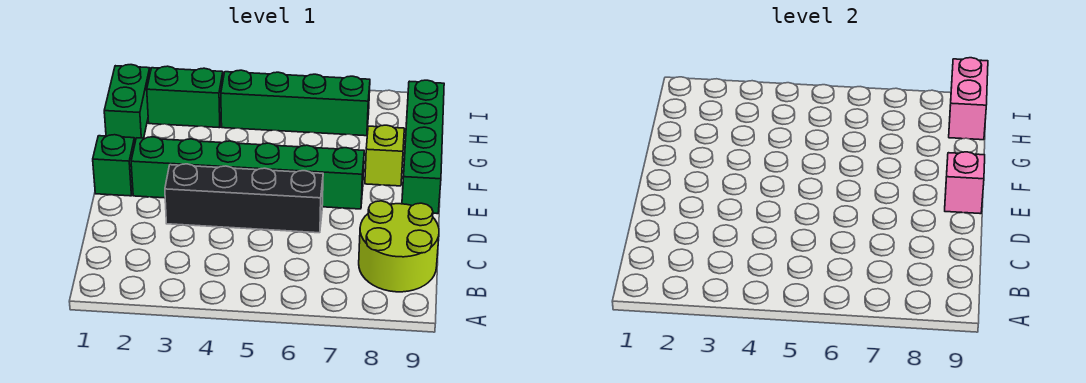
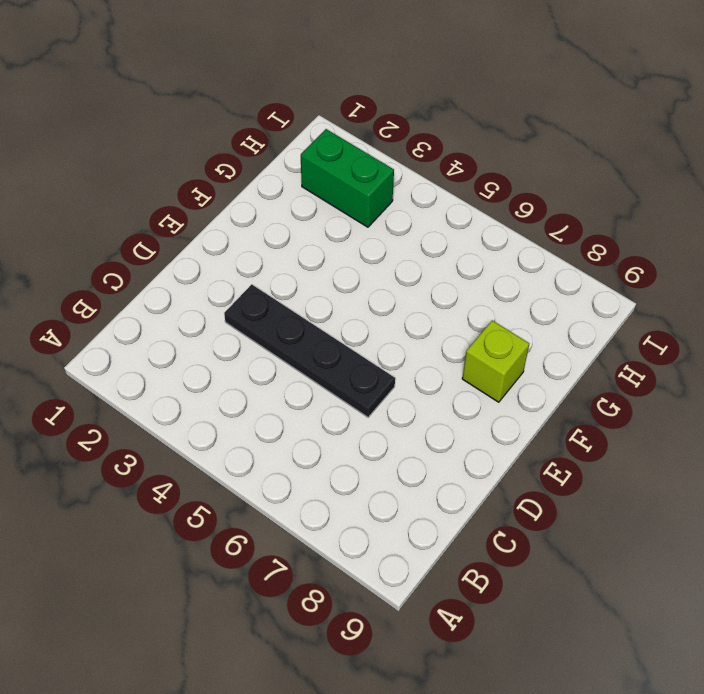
black plate D3:D6 level 1 -> black brick D3:D6 level 1
none -> lime round brick B8:C9 level 1
none -> green brick E1 level 1

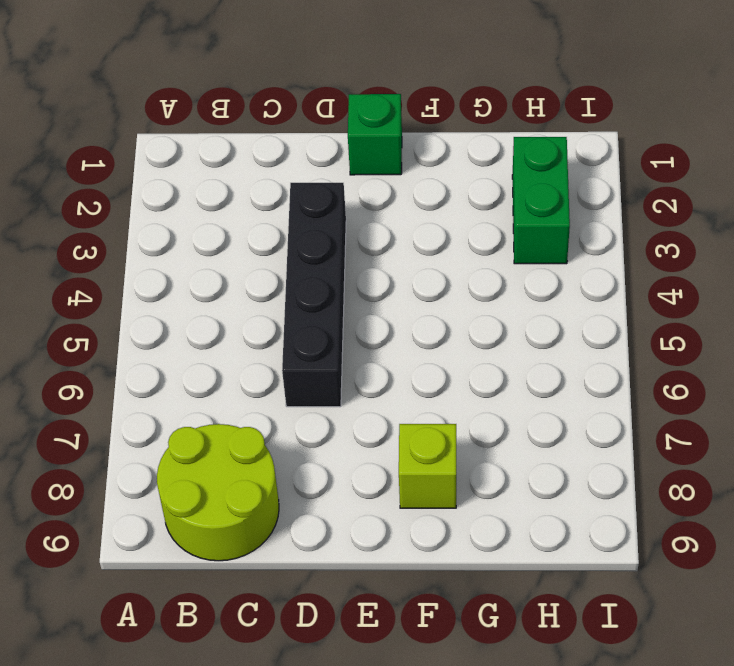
none -> green brick E2:E7 level 1
none -> green brick E9:H9 level 1

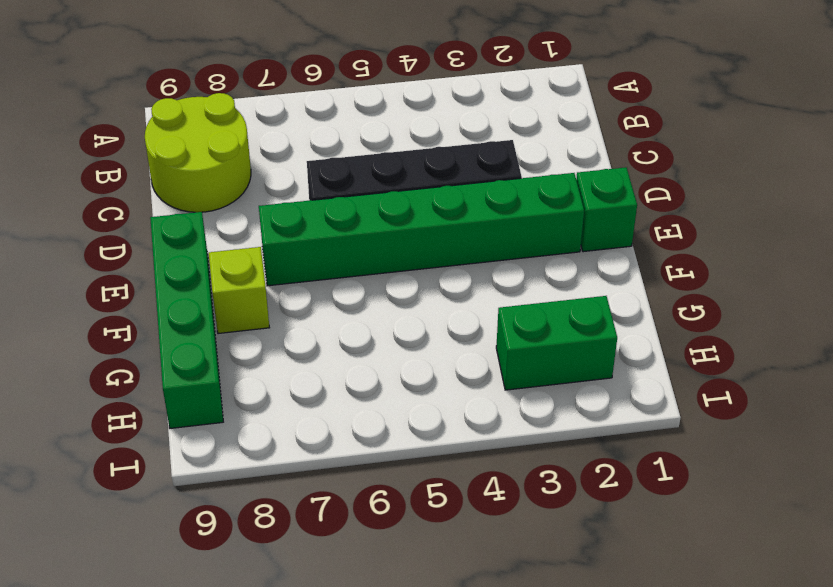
none -> green brick G1:H1 level 1
none -> green brick H4:H7 level 1

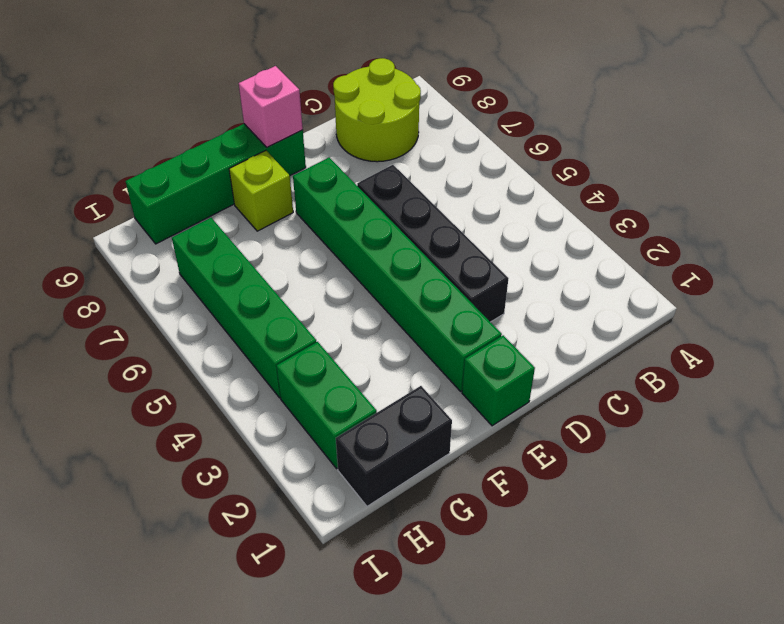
black brick G1:H1 level 1 -> green brick G1:H1 level 1
none -> pink brick H9:I9 level 2

